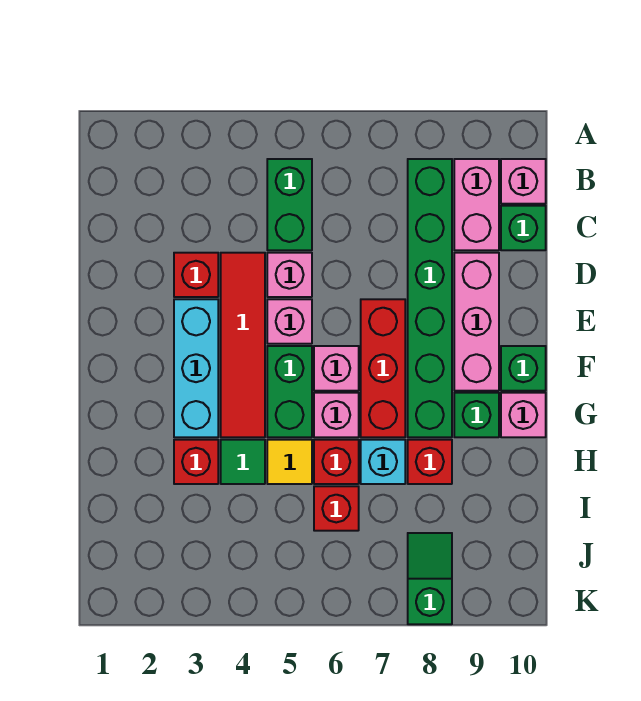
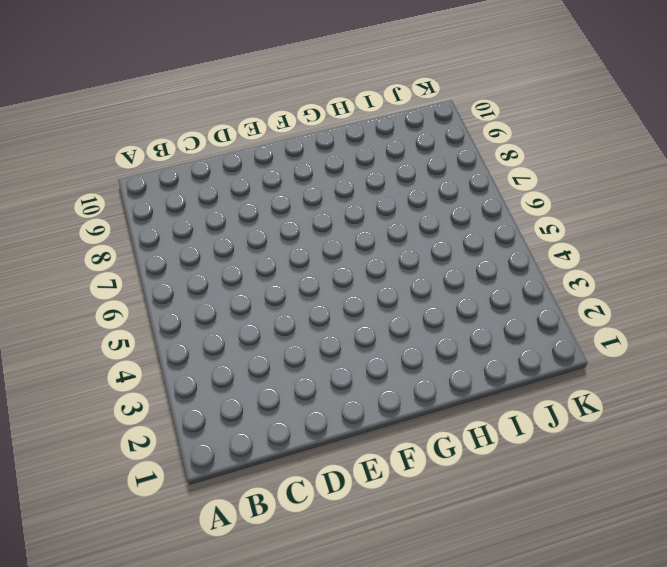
none -> green brick B5:C5 level 1
none -> green brick B8:G8 level 1
none -> pink brick B9:C9 level 1

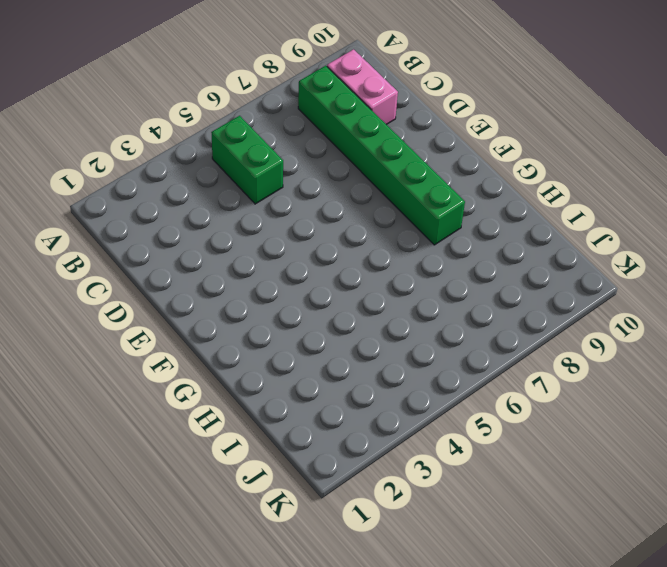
none -> pink brick B10 level 1
none -> green brick C10 level 1
none -> red brick D3 level 1

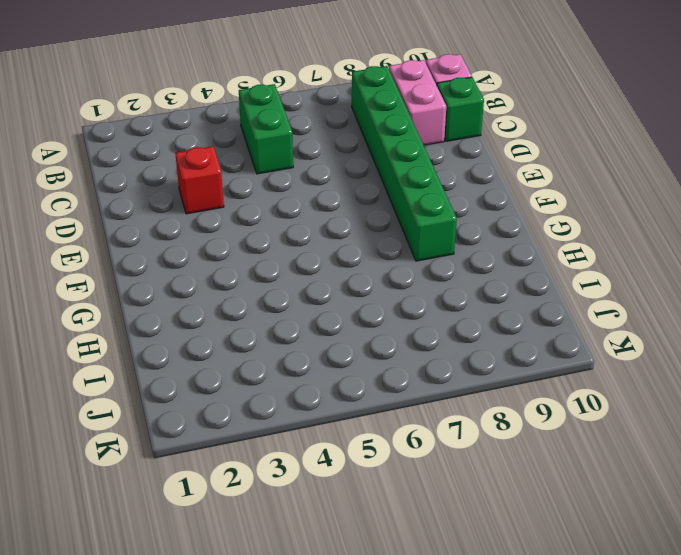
none -> red tile D4:G4 level 1
none -> pink brick D5 level 1
none -> pink brick D9:F9 level 1

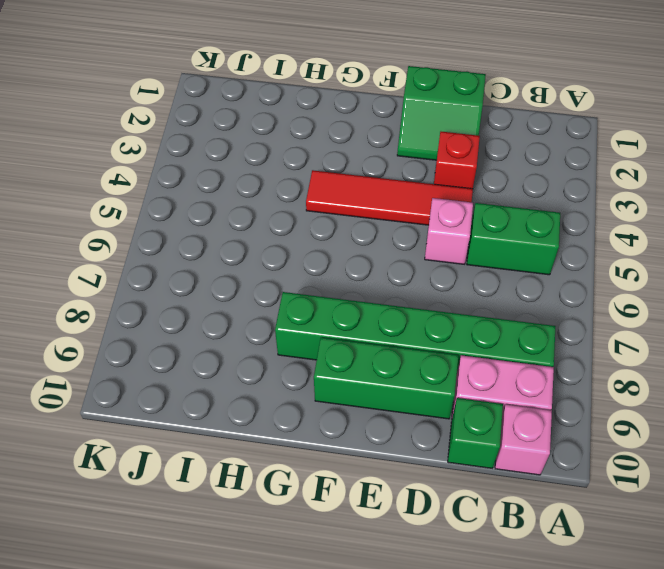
green slope D1:E2 level 1 top 1 -> none
green brick D9:F9 level 1 -> pink brick D9:F9 level 1
none -> cyan brick E3:G3 level 1
none -> pink brick E5 level 1
none -> red brick E7:G7 level 1

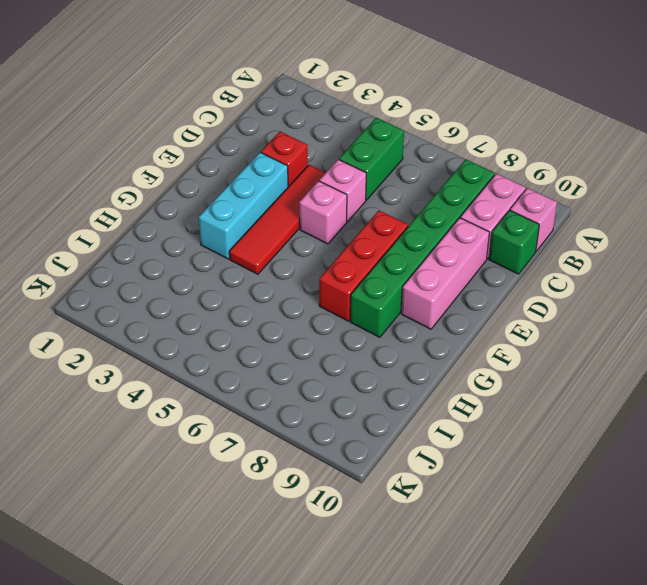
none -> green brick F5:G5 level 1
none -> pink brick F6 level 1
none -> green brick F10 level 1

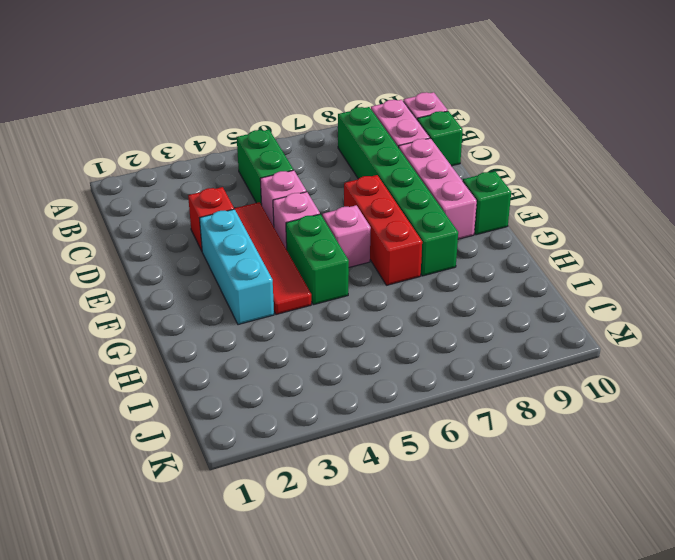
none -> pink brick G6 level 1
none -> green brick G9 level 1
none -> pink brick G10 level 1

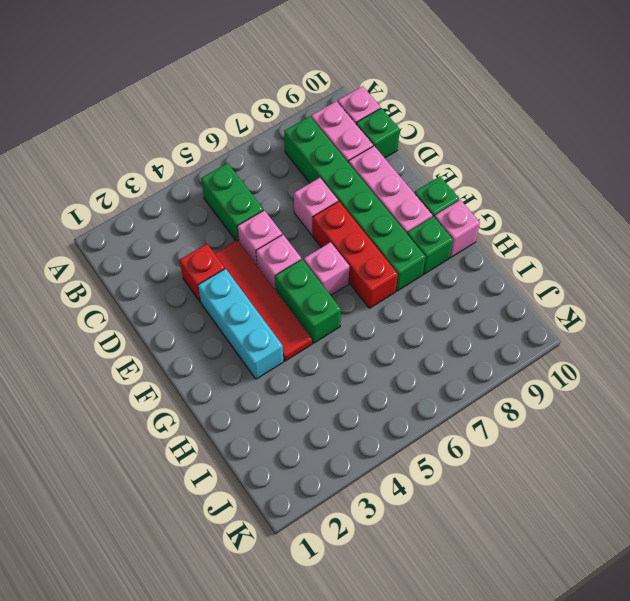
pink brick D7 level 1 -> pink brick G6 level 1
none -> red brick H3 level 1
none -> green tile H4 level 1
none -> yellow tile H5 level 1

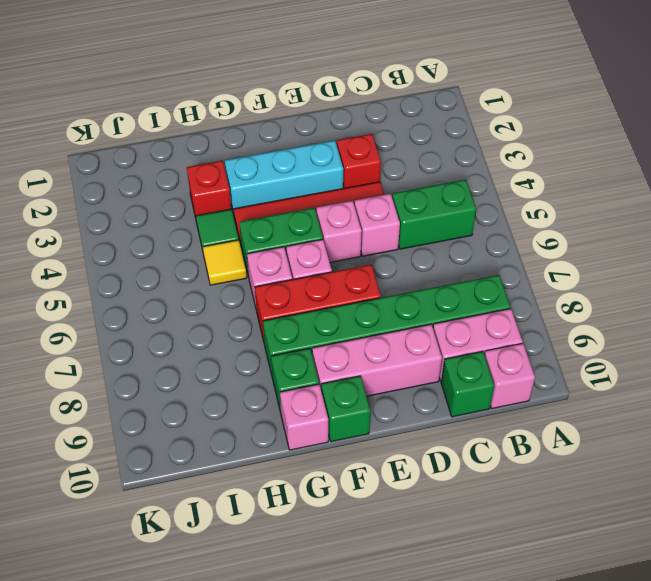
none -> red brick H6 level 1
none -> cyan brick H7 level 1
none -> red brick H8 level 1

